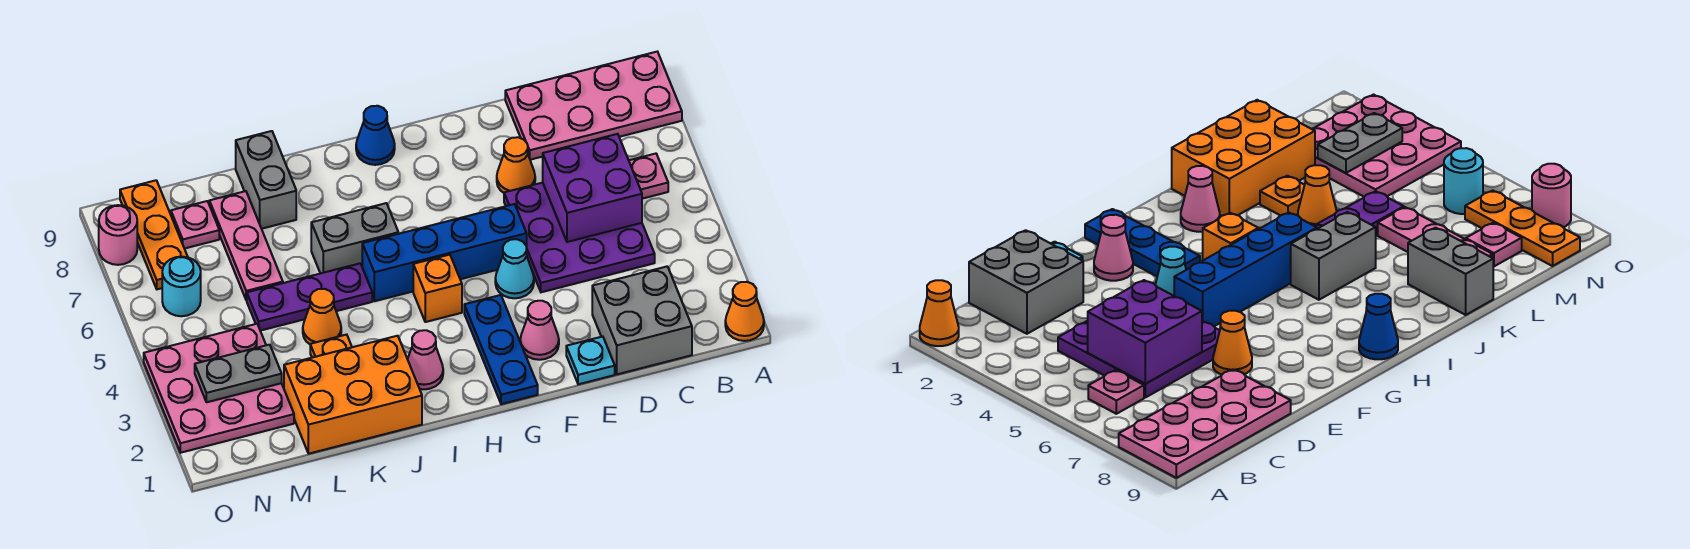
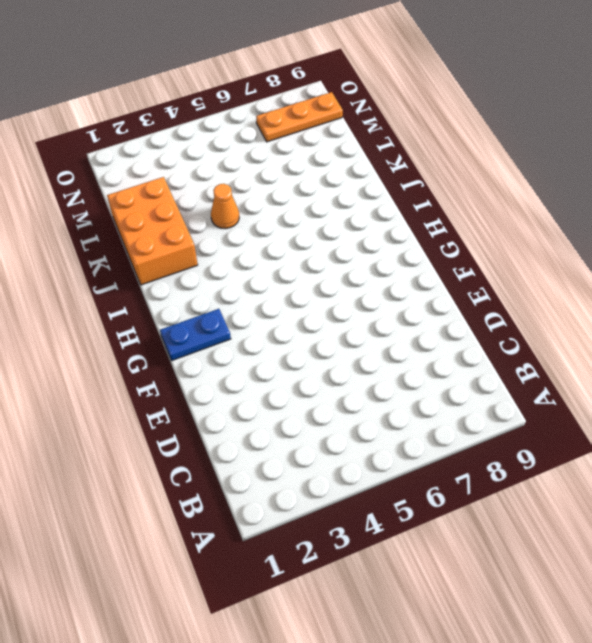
blue plate G1:G2 level 1 -> blue plate G1:G3 level 1
none -> orange cone A1 level 1
none -> pink plate A8:D9 level 1
none -> pink plate B6 level 1

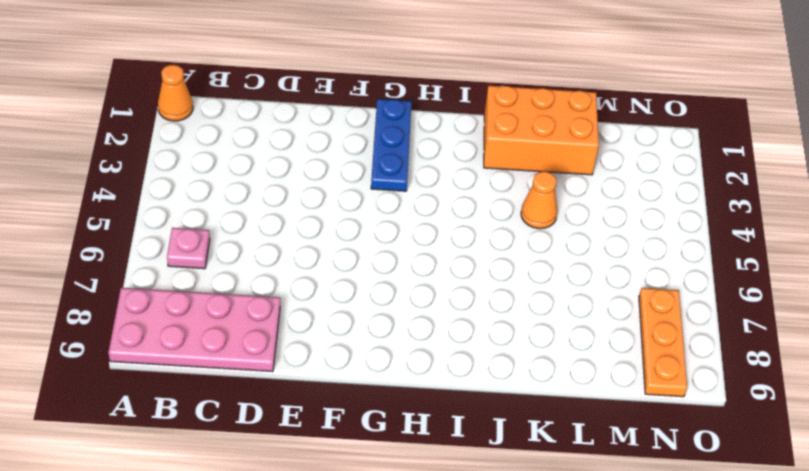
none -> grey brick C1:D2 level 1
none -> purple plate C4:E6 level 1
none -> cyan plate E1 level 1

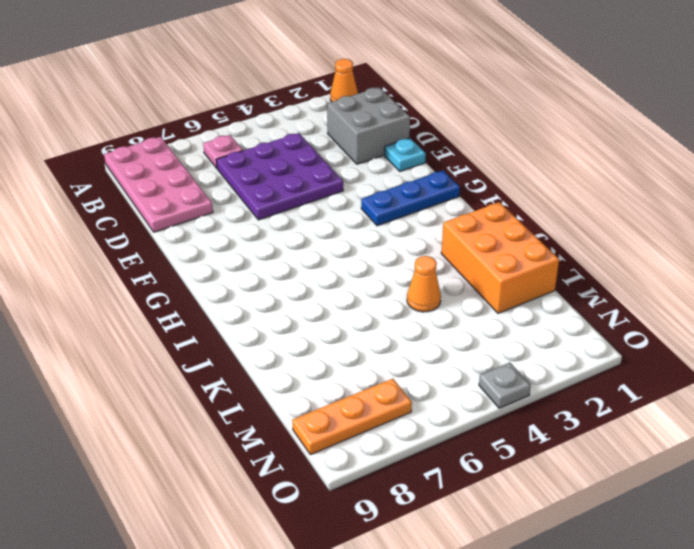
grey plate O4 level 1 -> pink plate M2:O4 level 1
none -> orange cone E7 level 1
none -> pink cone F2 level 1
none -> cyan cone F4 level 1

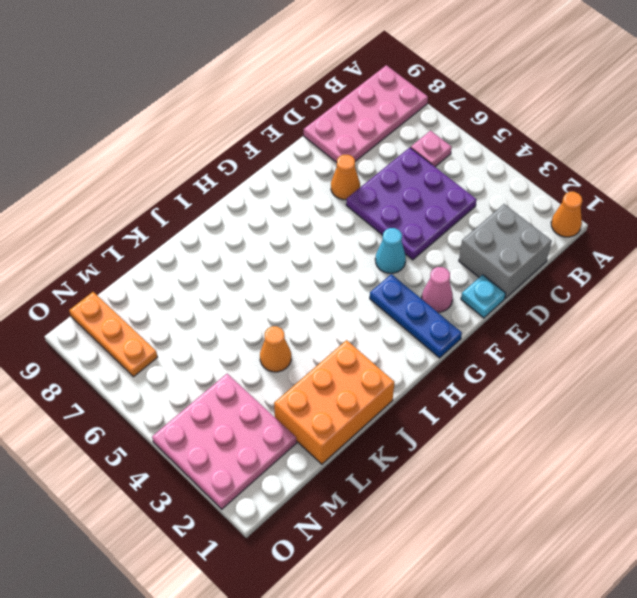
none -> blue brick F5:I5 level 1
none -> orange brick H4 level 1
none -> blue cone H9 level 1

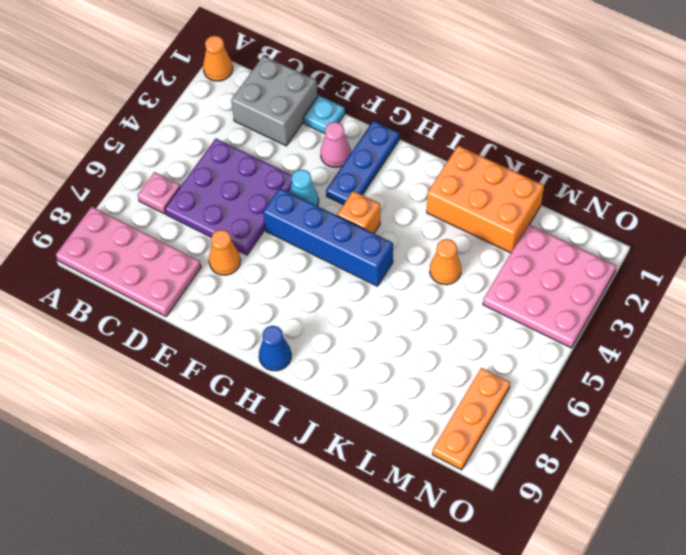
none -> pink cone I2 level 1
none -> grey brick I6:J6 level 1
none -> purple plate J5:L5 level 1

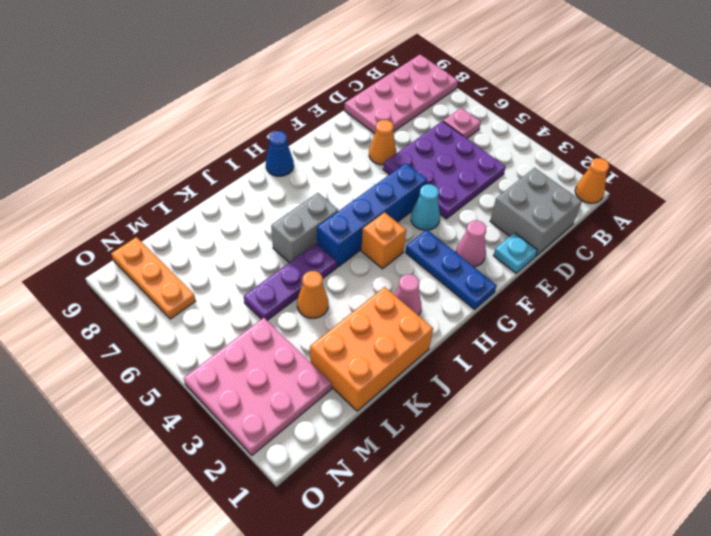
none -> orange plate K3 level 1
none -> grey brick K8:K9 level 1
none -> pink plate L6:L8 level 1

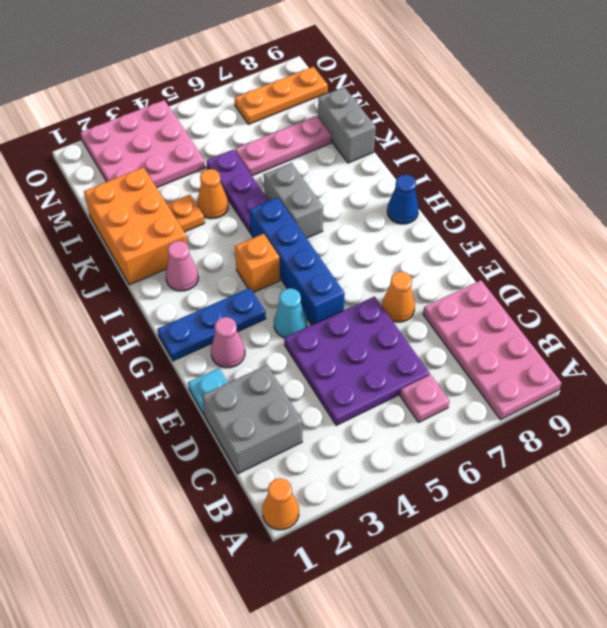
grey brick K9:L9 level 1 -> grey brick K8:K9 level 1
none -> pink plate M8 level 1
none -> cyan round brick N6 level 1
none -> pink round brick O8 level 1

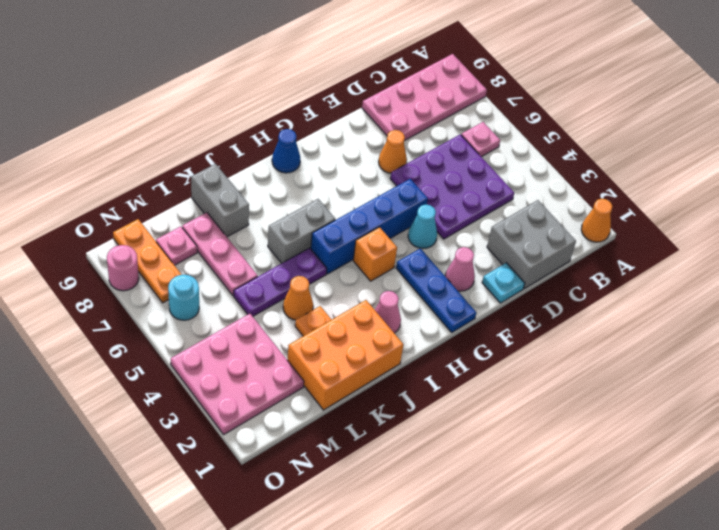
none -> purple brick C5:D6 level 2
none -> grey plate M3:N3 level 2

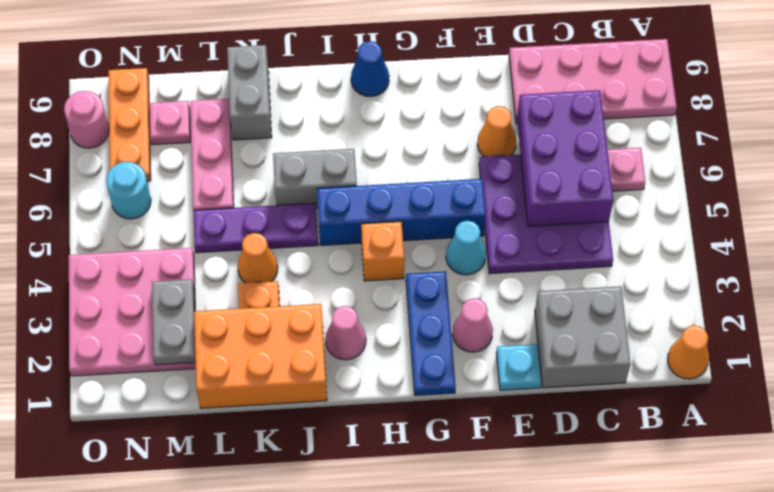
purple brick C5:D7 level 2 -> purple brick C5:D6 level 2
grey plate M2:M3 level 2 -> grey plate M3:N3 level 2

